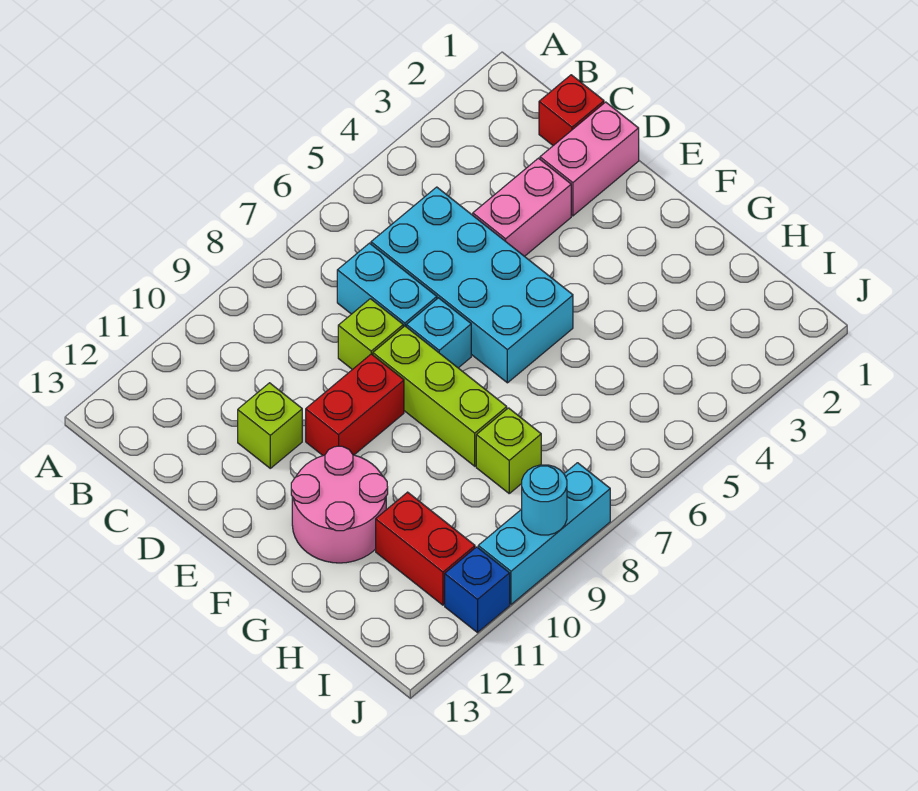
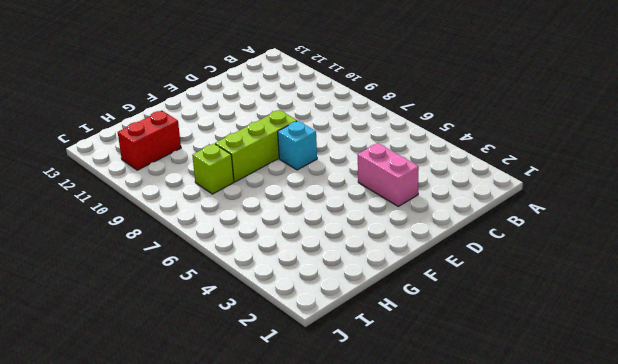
none -> red brick C1 level 1
none -> cyan brick C5:F6 level 1
none -> cyan brick C7:D7 level 1

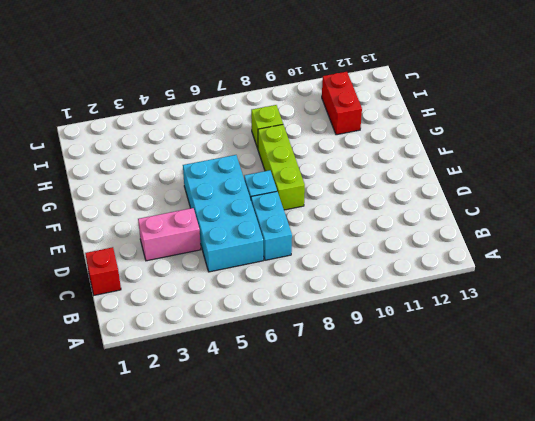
none -> pink brick D1:D2 level 1
none -> lime brick D8 level 1
none -> lime brick D11 level 1

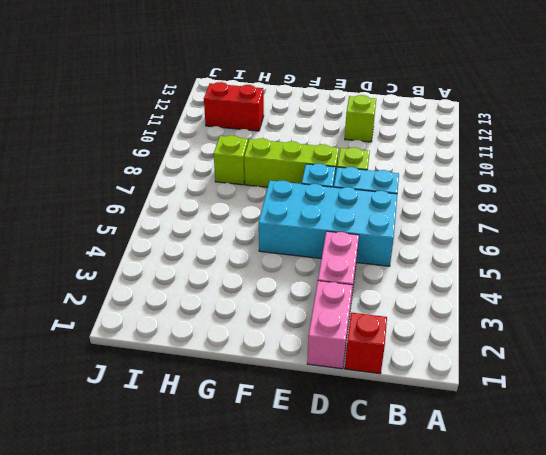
none -> red brick E9:E10 level 1
none -> pink round brick F11:G12 level 1
none -> cyan brick J8:J10 level 1

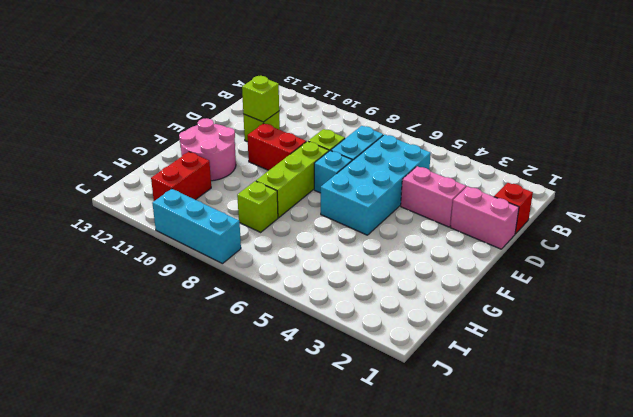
lime brick D11 level 2 -> none
none -> blue brick J11 level 1
none -> cyan round brick J9 level 2

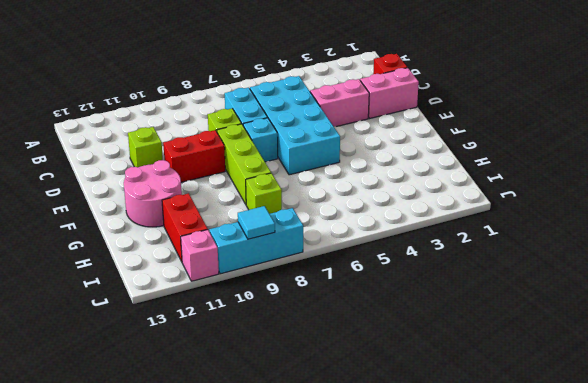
cyan tile J9 level 2 -> cyan round brick J9 level 2
pink brick J11 level 1 -> blue brick J11 level 1

